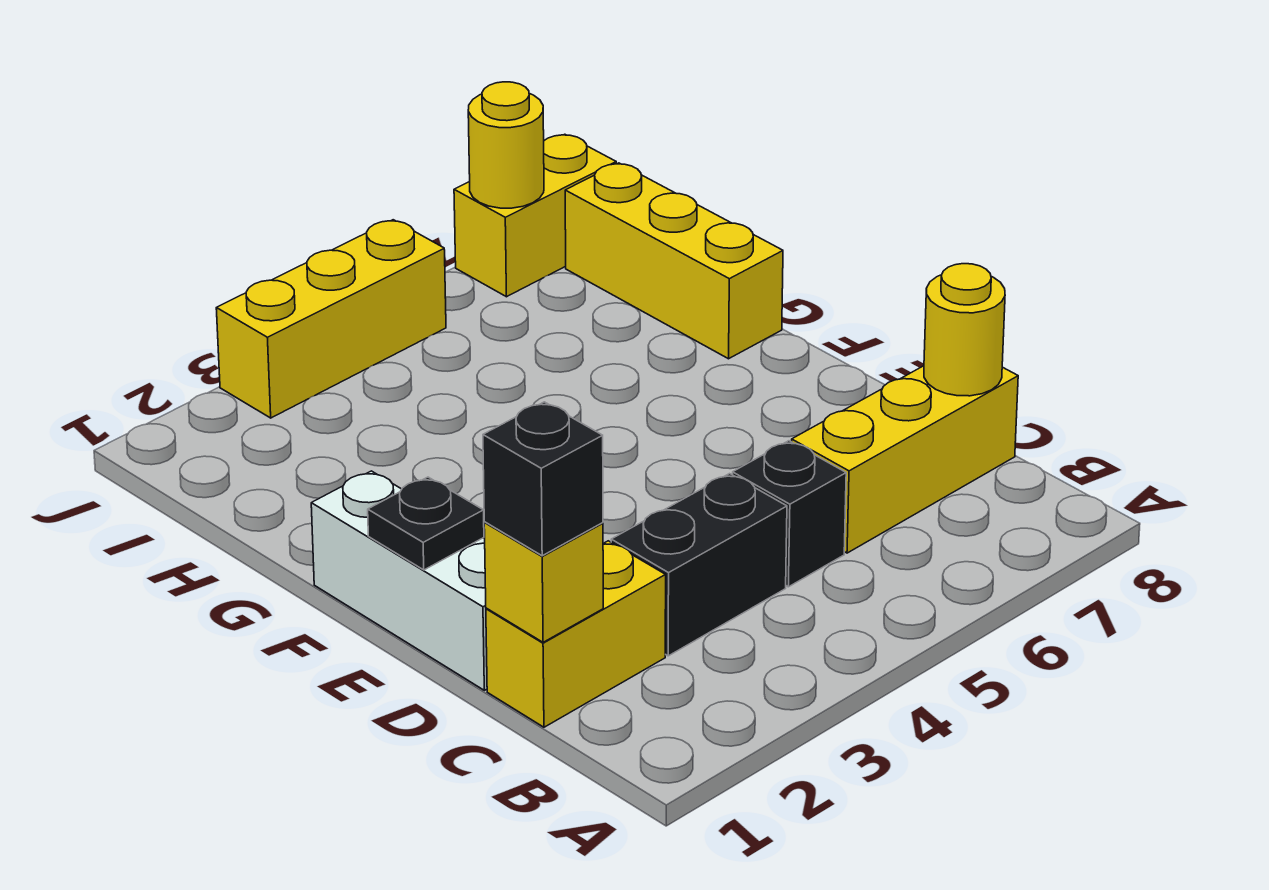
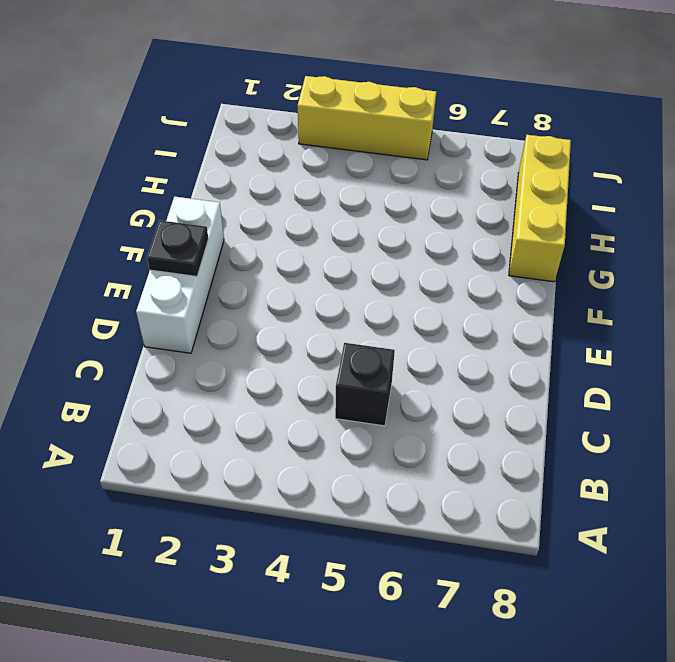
none -> yellow brick C1:C2 level 1
none -> black brick C3:C4 level 1
none -> yellow brick C6:C8 level 1

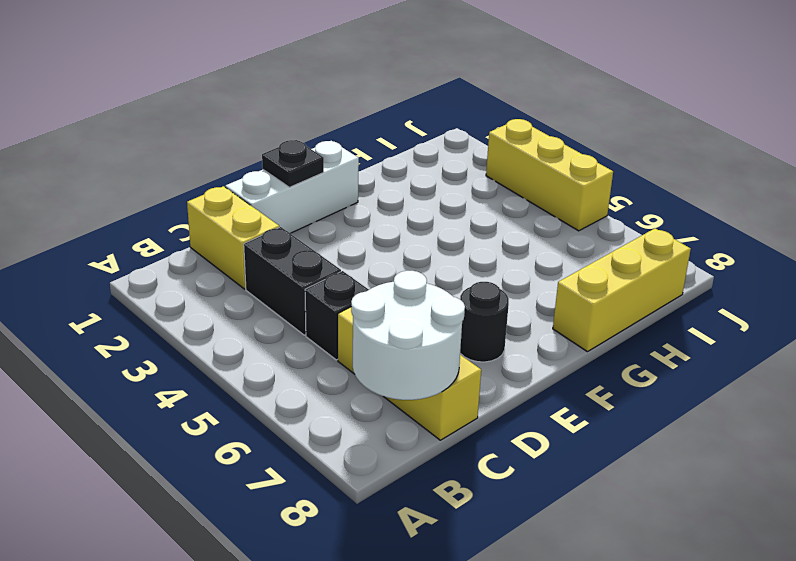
white round brick B7:C8 level 2 -> yellow round brick C8 level 2
black round brick E7 level 1 -> none
none -> yellow brick J7:J8 level 1
none -> yellow brick C1 level 2
none -> yellow round brick J7 level 2

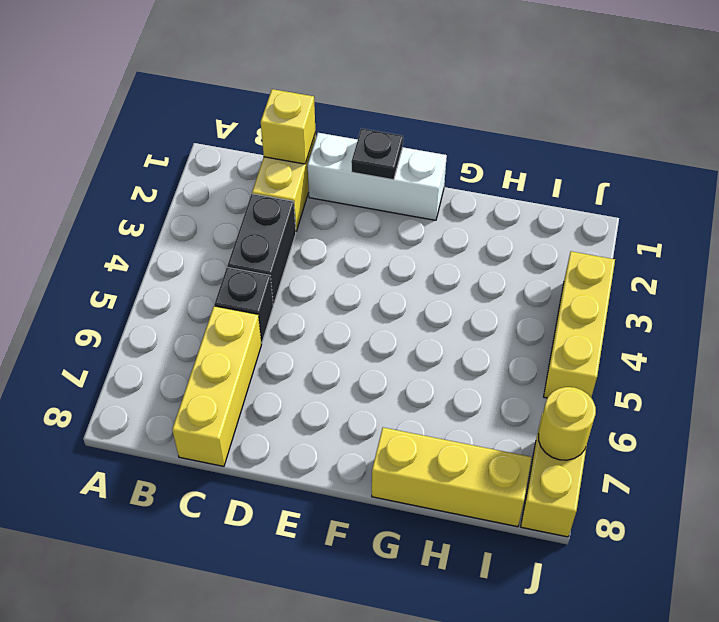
none -> yellow round brick C8 level 2
none -> black brick C1 level 3

